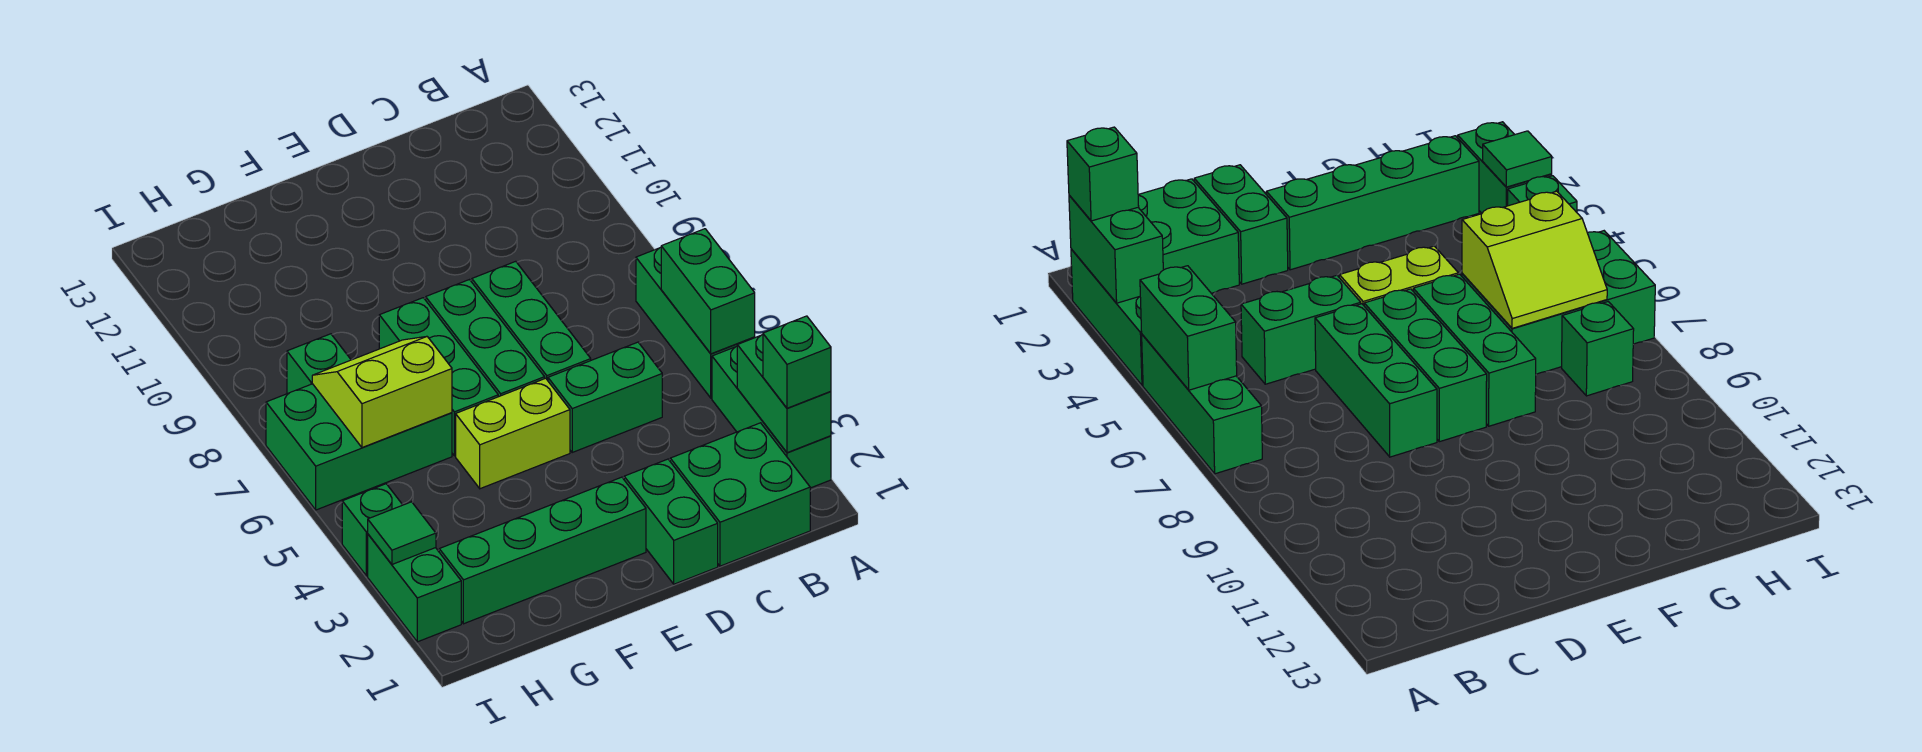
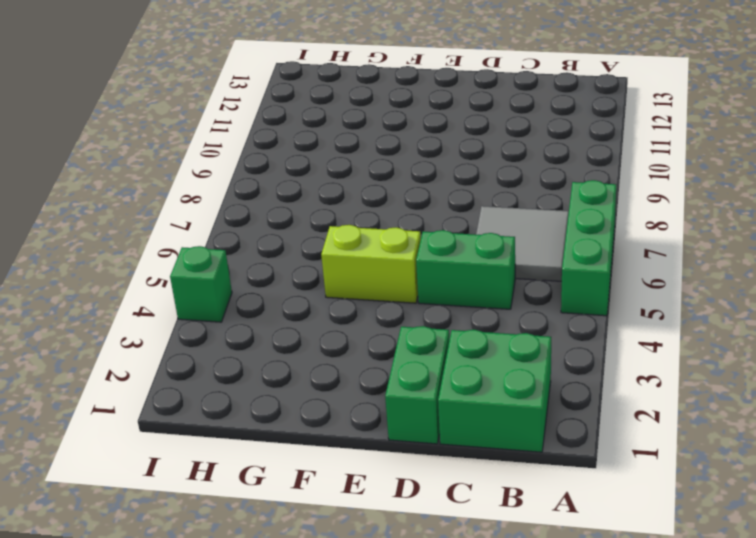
grey tile B6:C7 level 1 -> none
none -> green brick A2:A4 level 1
none -> green brick D6:D8 level 1
none -> green brick E2:H2 level 1

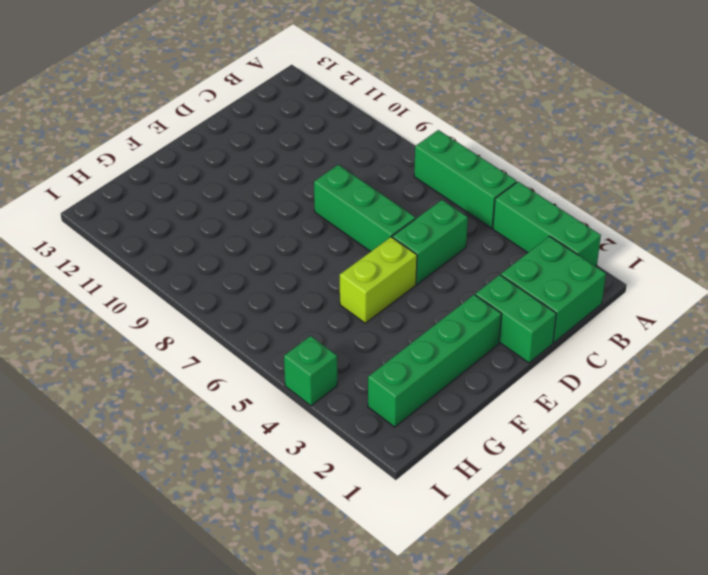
none -> green brick E6:E8 level 1
none -> green brick F6:F8 level 1
none -> green brick G6:I7 level 1

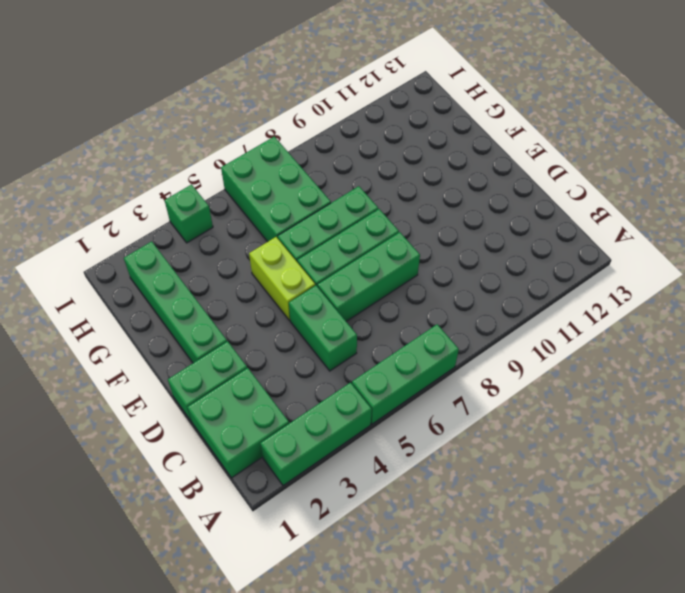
none -> green brick H8 level 1
none -> green brick I2:I3 level 1
none -> green brick A2:A3 level 2

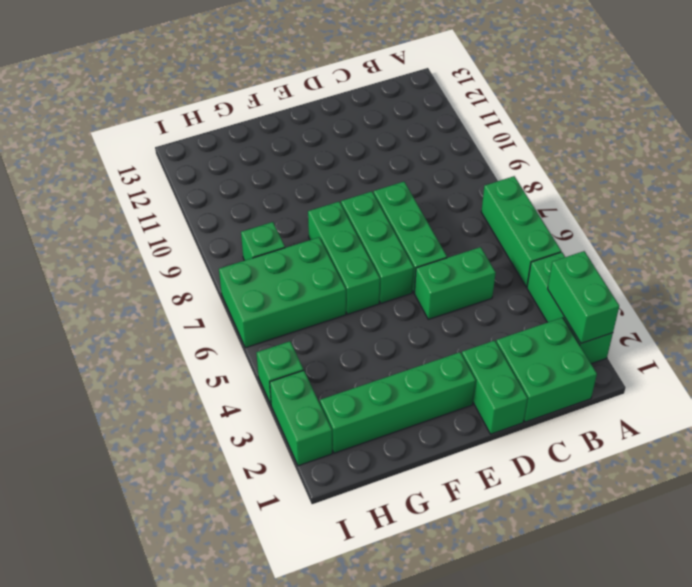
none -> lime brick E5:F5 level 1
none -> green brick A5:A6 level 2
none -> lime slope G6:H7 level 2 top 6

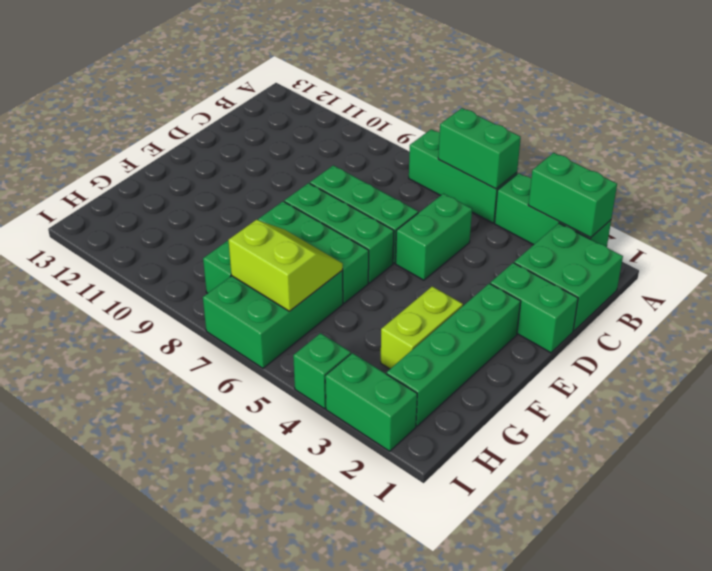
lime brick F3:G3 level 1 -> lime brick E5:F5 level 1
lime slope G6:H7 level 2 top H -> lime slope G6:H7 level 2 top 6
none -> green tile I3 level 2
none -> green brick A2 level 3

